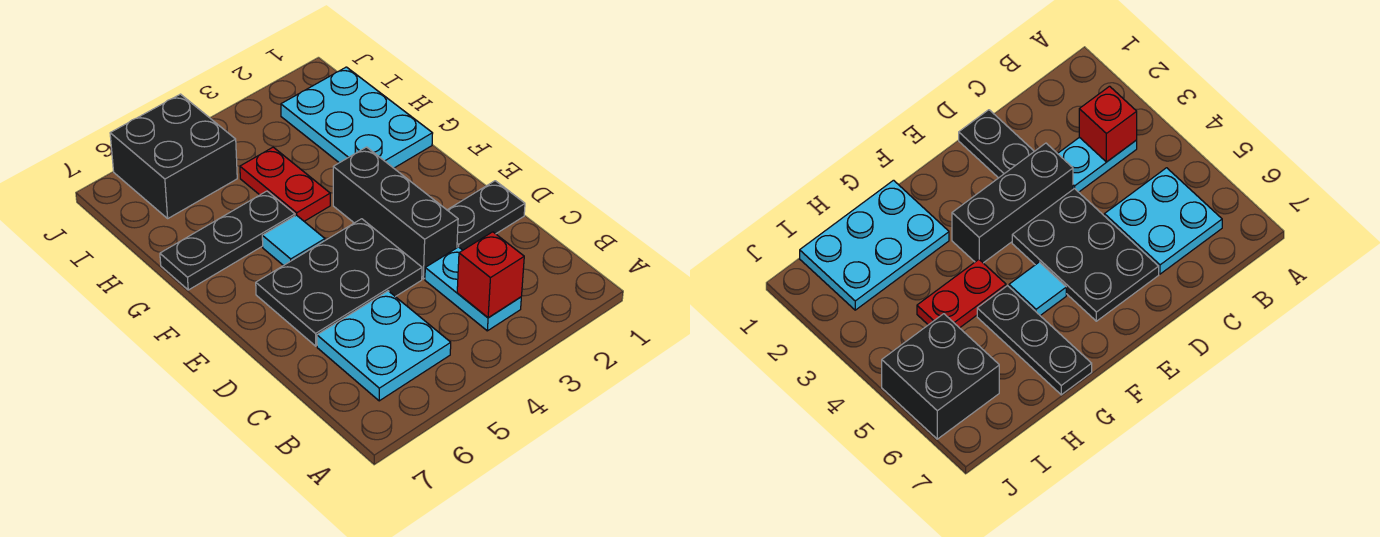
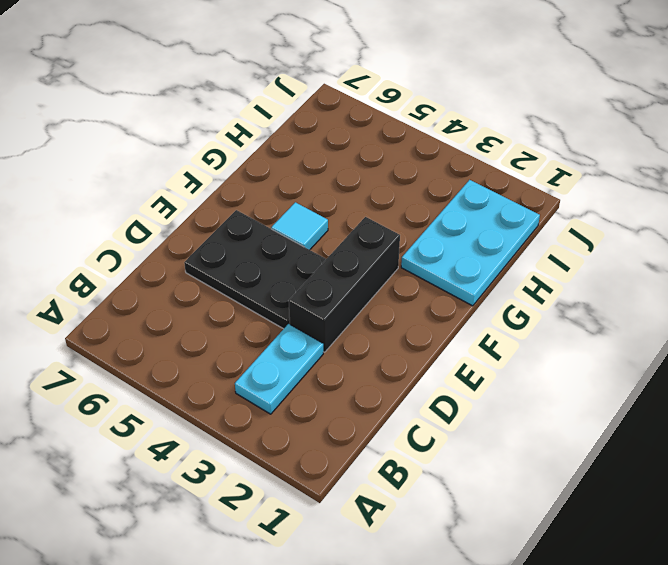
none -> cyan plate B5:C6 level 1
none -> black plate D1:D2 level 1

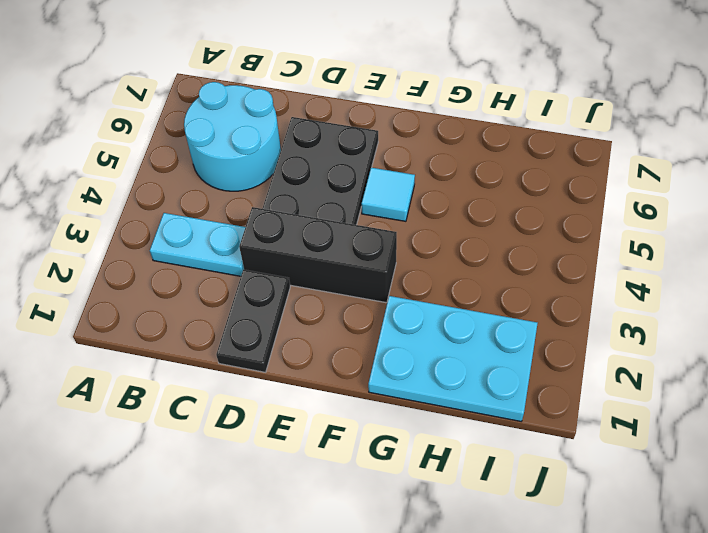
cyan round brick B5:C6 level 1 -> cyan plate B5:C6 level 1
none -> red plate G4:H4 level 1
none -> black plate G5:G7 level 1

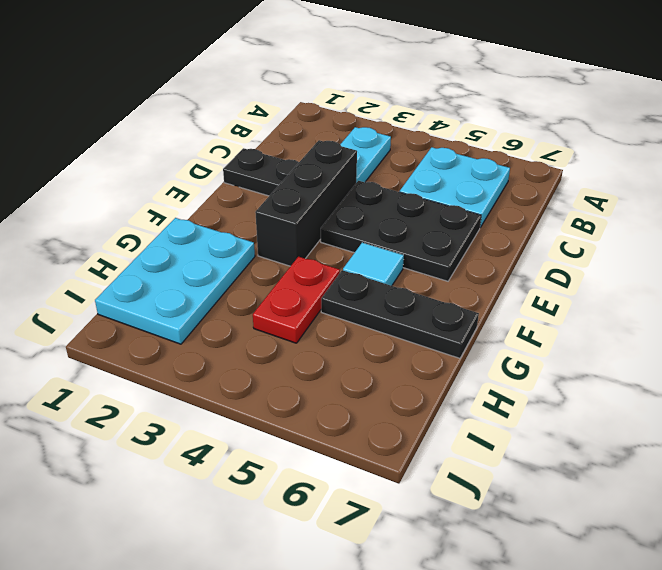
none -> black brick I5:J6 level 1
none -> red brick B3 level 2

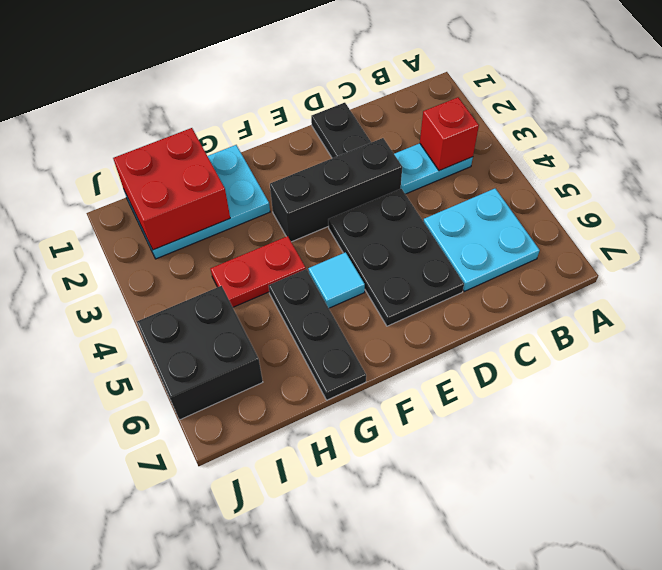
red brick H1:I2 level 2 -> none

